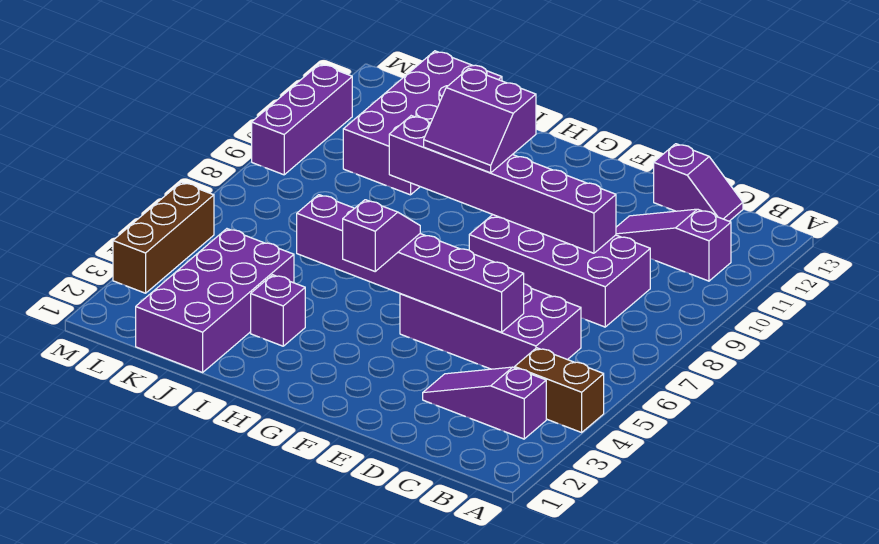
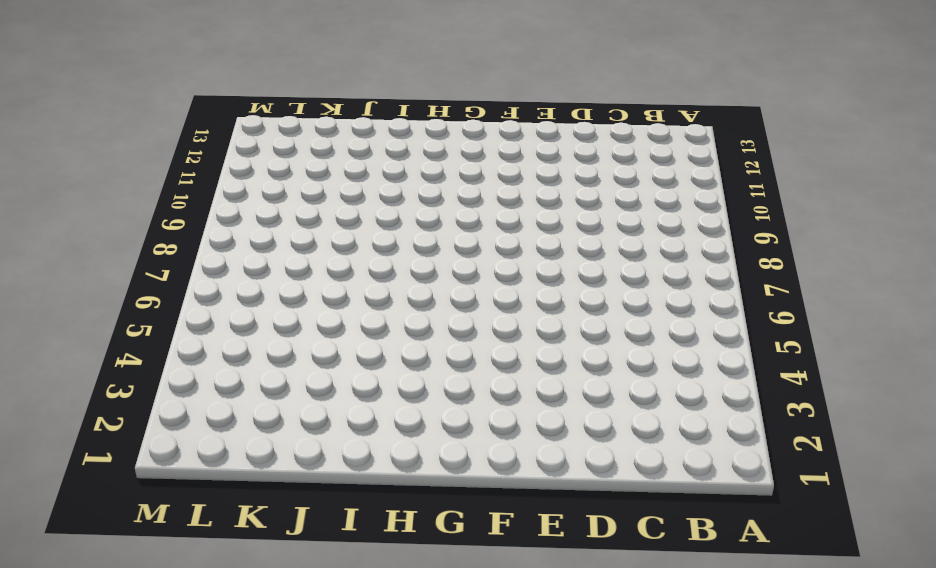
none -> brown brick A4:B4 level 1
none -> purple slope B3:D3 level 1 top B
none -> purple slope B11:D11 level 1 top B

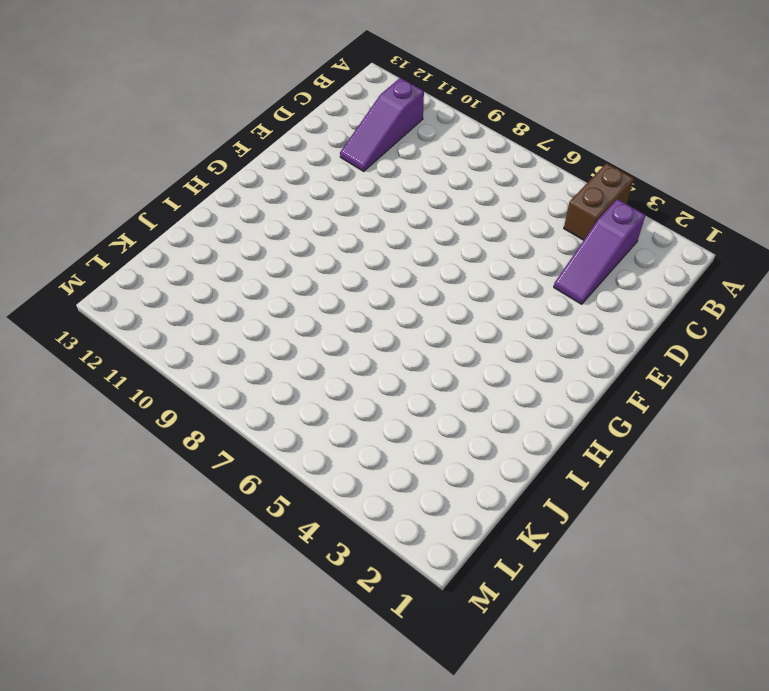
none -> purple brick C5:F6 level 1
none -> purple brick C8:F9 level 1
none -> purple slope C13:D13 level 1 top D

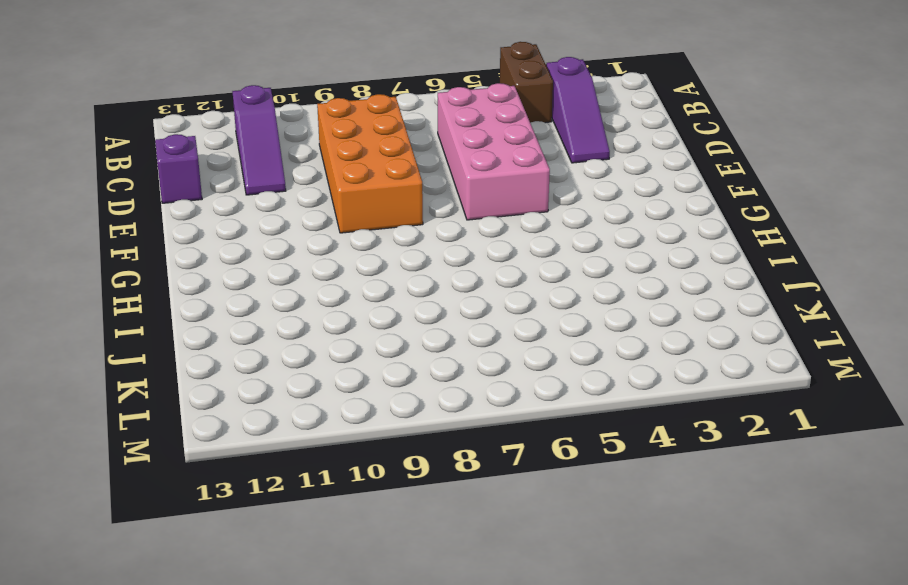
pink brick C5:F6 level 1 -> purple brick C5:F6 level 1
orange brick C8:F9 level 1 -> purple brick C8:F9 level 1
none -> purple brick I3 level 1
none -> purple brick J1:K4 level 1
none -> purple brick J10:K13 level 1

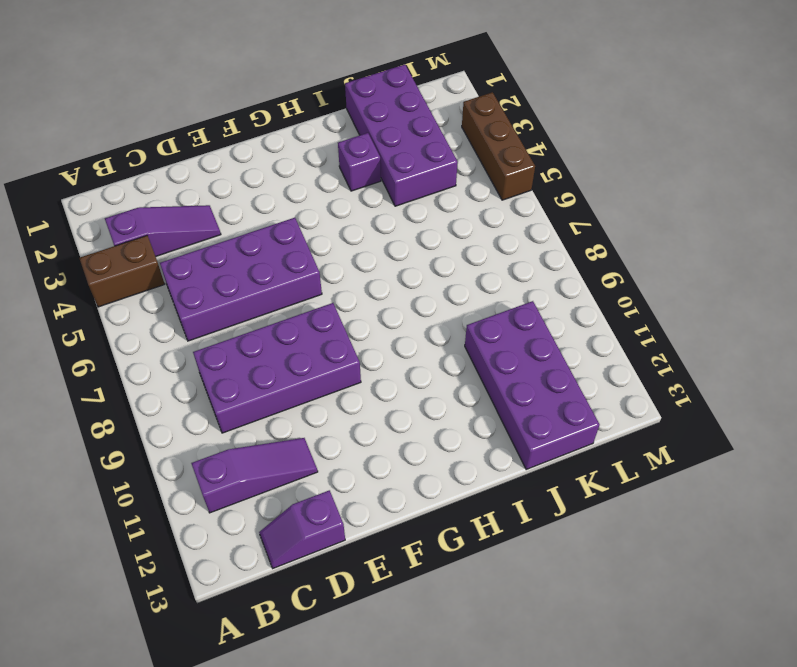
none -> purple brick M9:M11 level 1
none -> purple brick D5:I5 level 2
none -> purple brick D9:I9 level 2

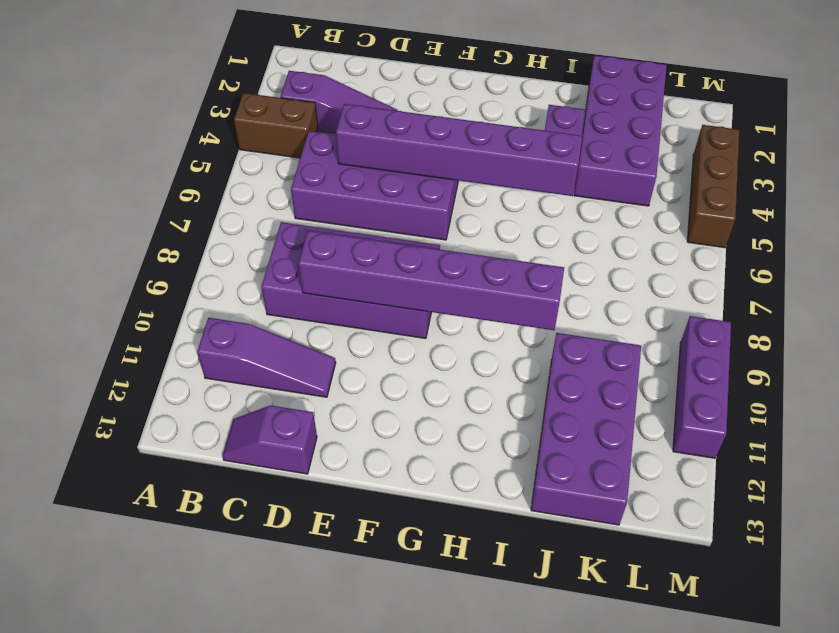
none -> purple slope G4:G5 level 3 top 4
none -> purple slope G9:H10 level 3 top 10

